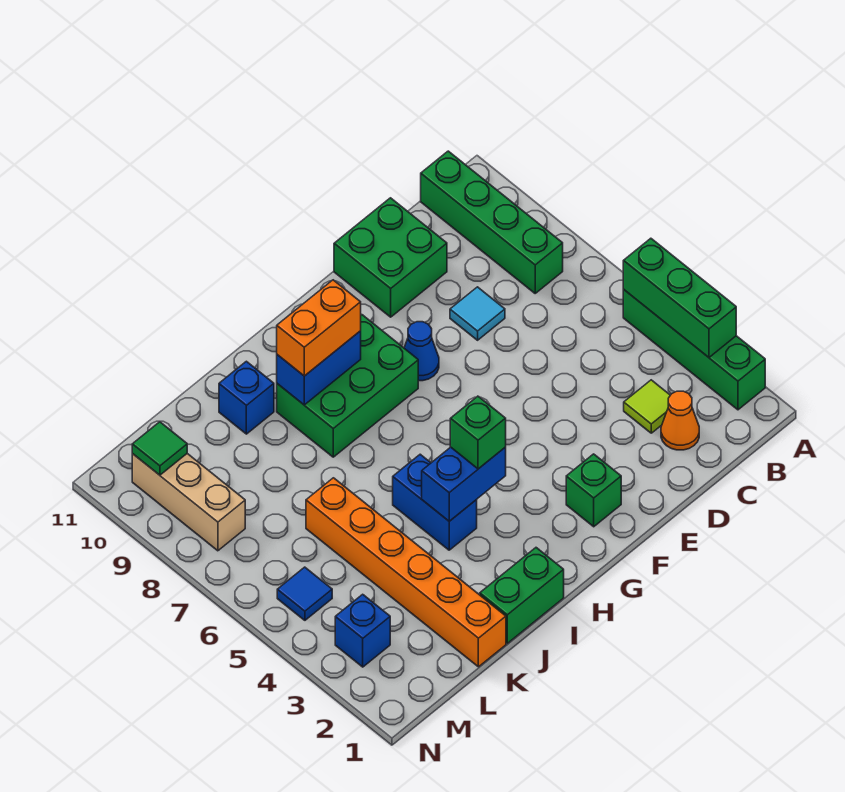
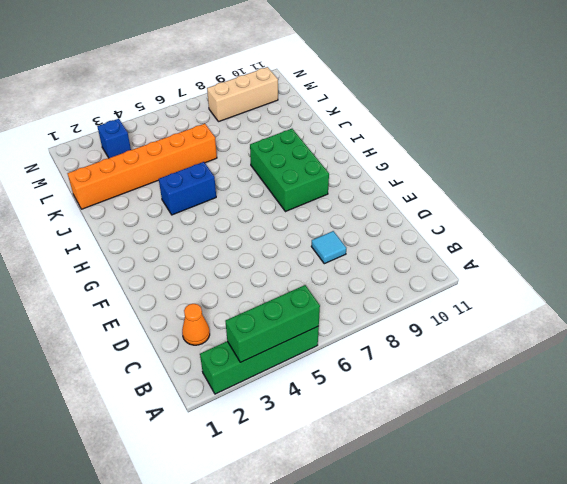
none -> green brick B8:B11 level 1
none -> lime tile C3 level 1
none -> green brick D10:E11 level 1

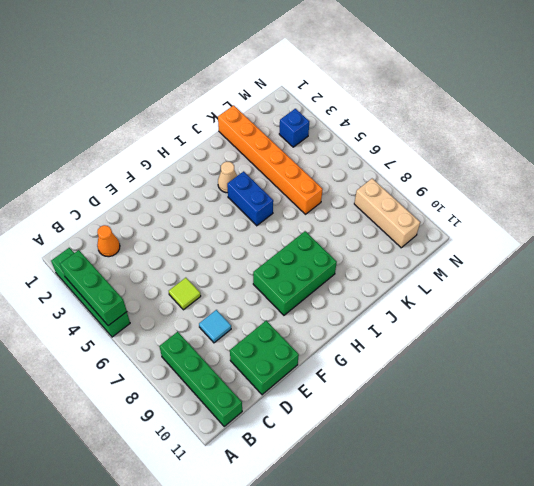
lime tile D6 level 1 -> lime tile C3 level 1
tan cone I3 level 1 -> none
none -> green brick F2 level 1
none -> blue cone F8 level 1
none -> green brick I1:J1 level 1

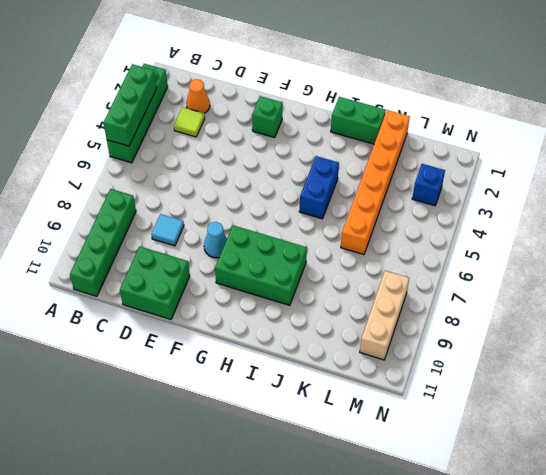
cyan cone F8 level 1 -> blue cone F8 level 1
none -> blue brick J10 level 1
none -> blue tile M5 level 1
none -> blue brick H4:I4 level 2

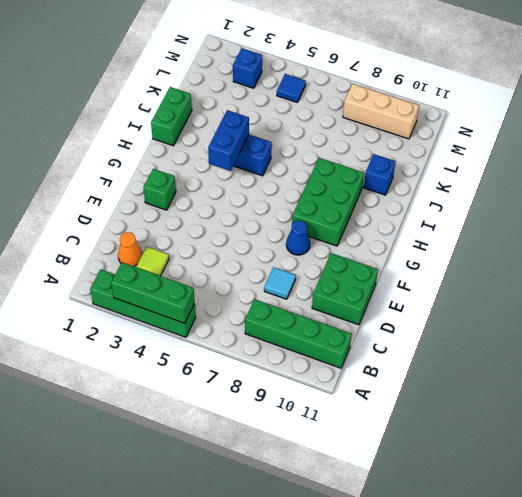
none -> orange brick K1:K6 level 1
none -> blue brick H9:I9 level 2
none -> green tile M10 level 2

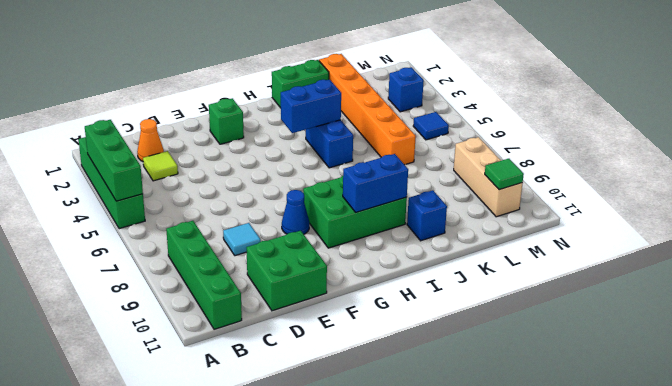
none -> green brick H4 level 3
none -> orange brick H9:I9 level 3

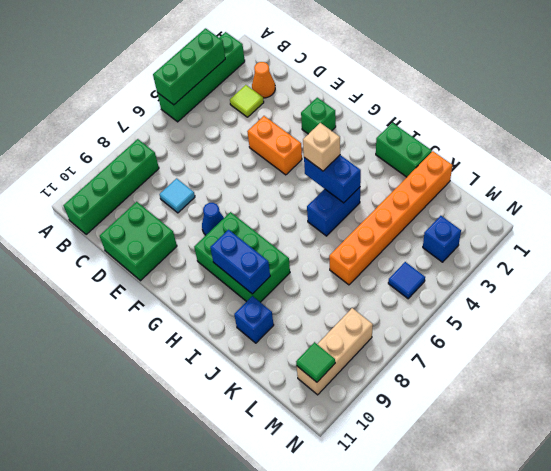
orange brick E4:F4 level 1 -> orange brick H9:I9 level 3
tan brick H4 level 3 -> green brick H4 level 3

